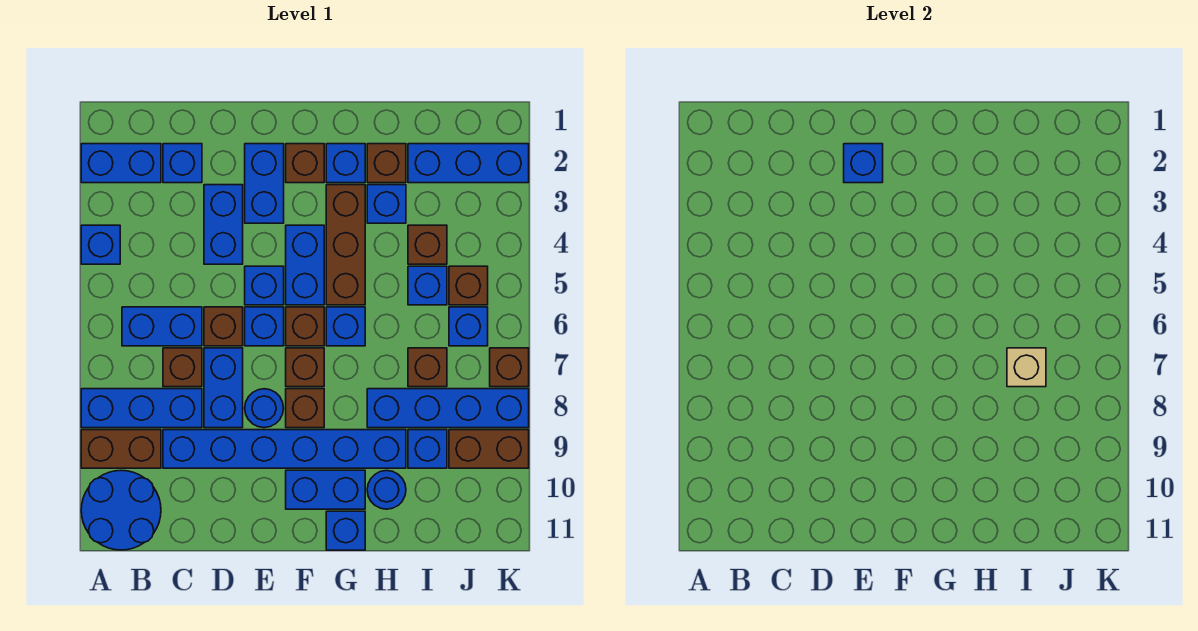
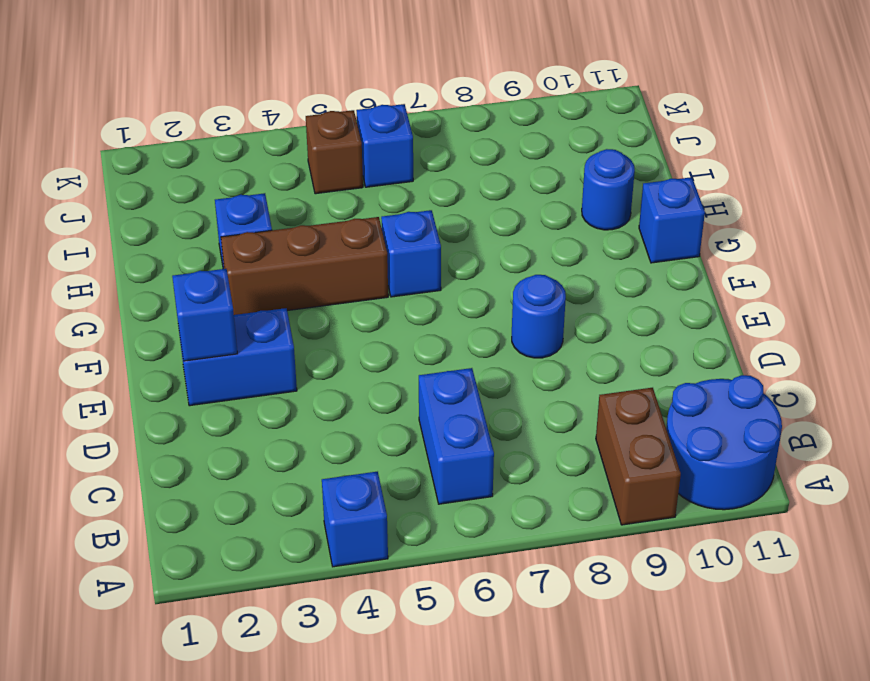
none -> blue brick A2:B2 level 1
none -> blue brick A8:C8 level 1
none -> blue brick C2 level 1
none -> brown brick C7 level 1

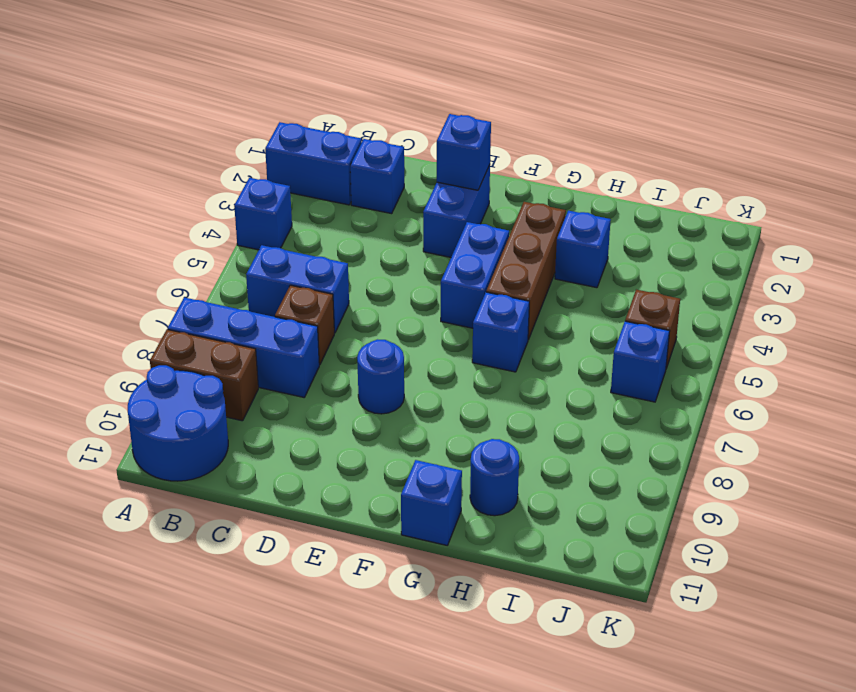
none -> blue brick C9:H9 level 1
none -> blue brick D3:D4 level 1
none -> brown brick D6 level 1
none -> blue brick D7:D8 level 1

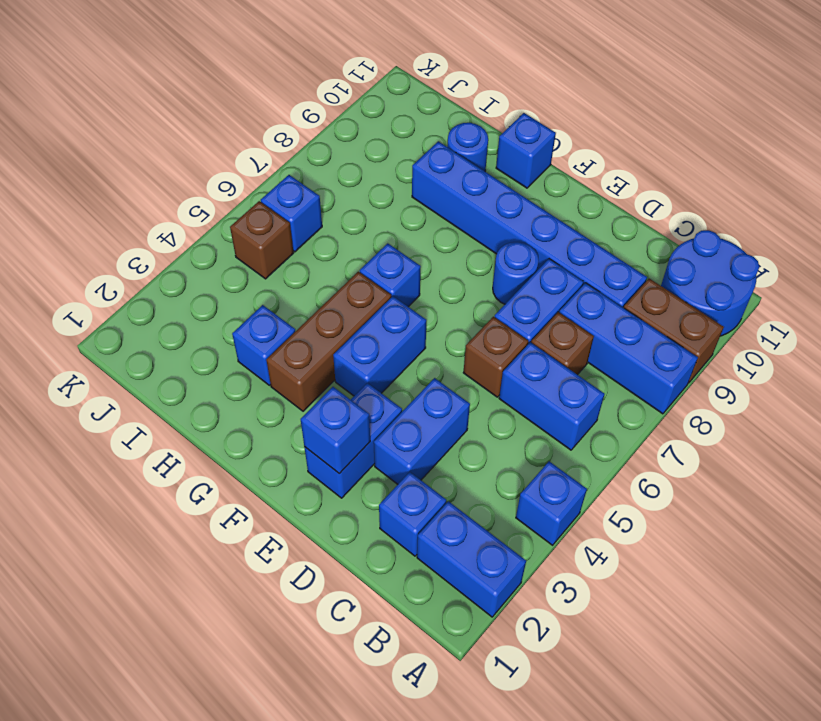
none -> blue brick E5 level 1
none -> blue brick E6 level 1
none -> brown brick F2 level 1
none -> brown brick F6 level 1

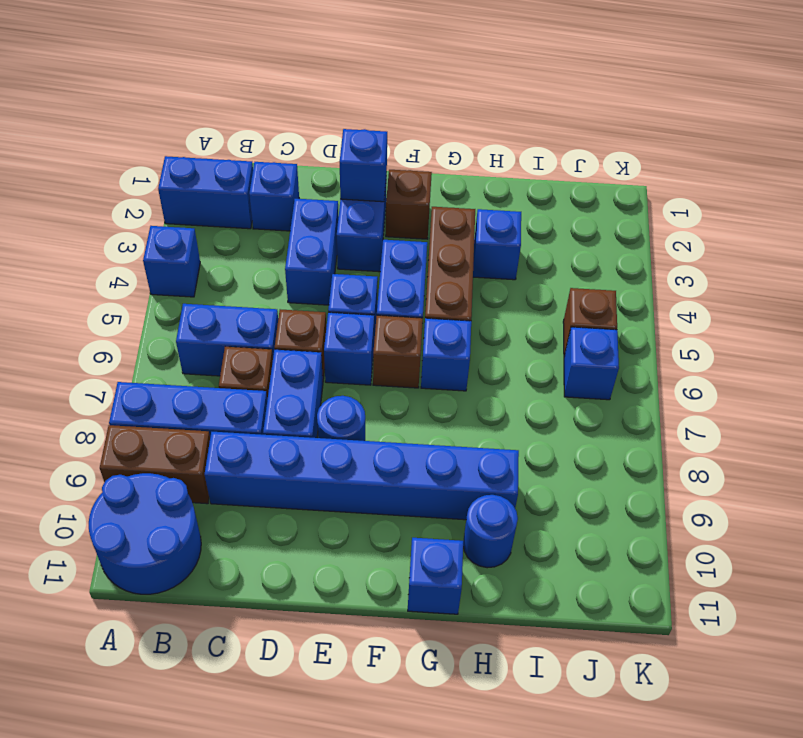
none -> brown brick F7 level 1
none -> brown brick F8 level 1
none -> blue brick F10:G10 level 1
none -> blue brick G2 level 1

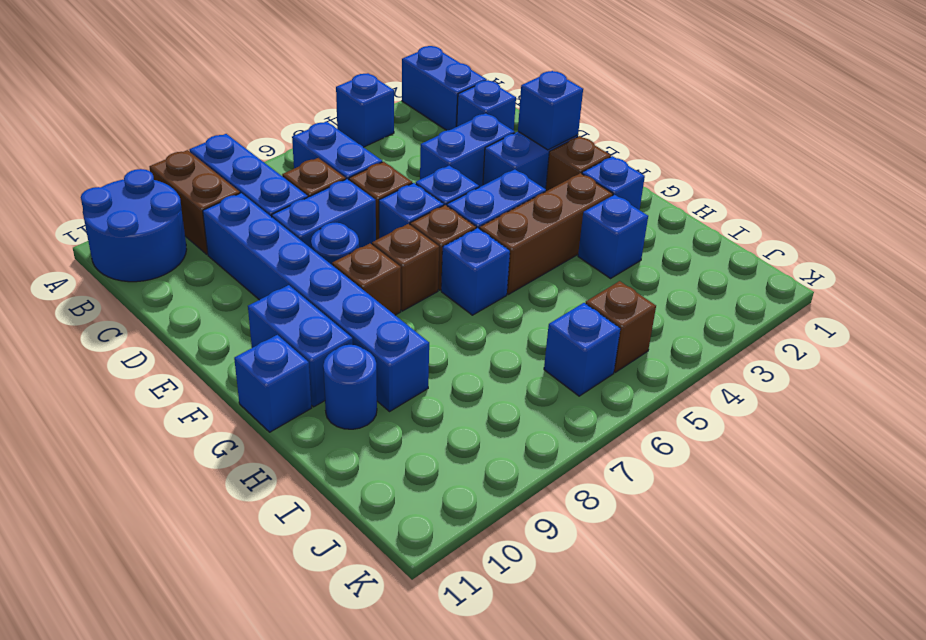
none -> brown brick H2 level 1
none -> blue brick H8:K8 level 1
none -> blue brick I2:K2 level 1
none -> brown brick I4 level 1

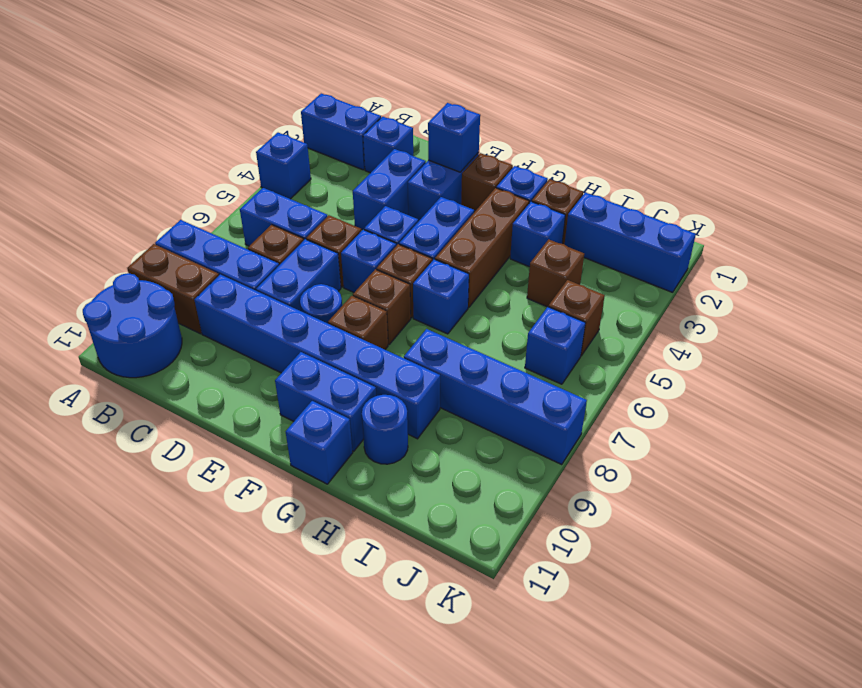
none -> blue brick I5 level 1
none -> brown brick I7 level 1
none -> blue brick I9 level 1
none -> brown brick J9:K9 level 1

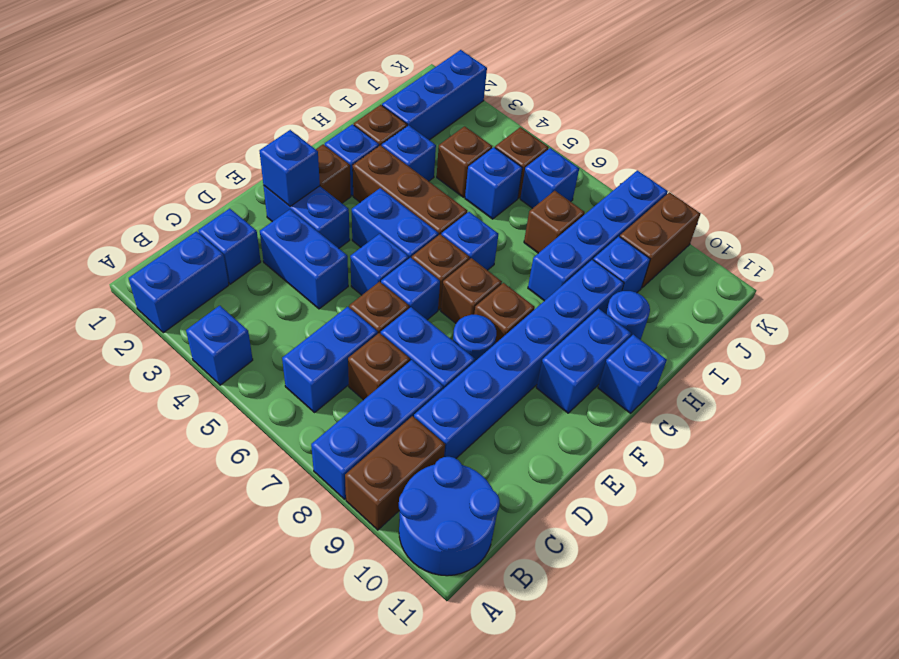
none -> brown brick K7 level 1
none -> tan brick I7 level 2

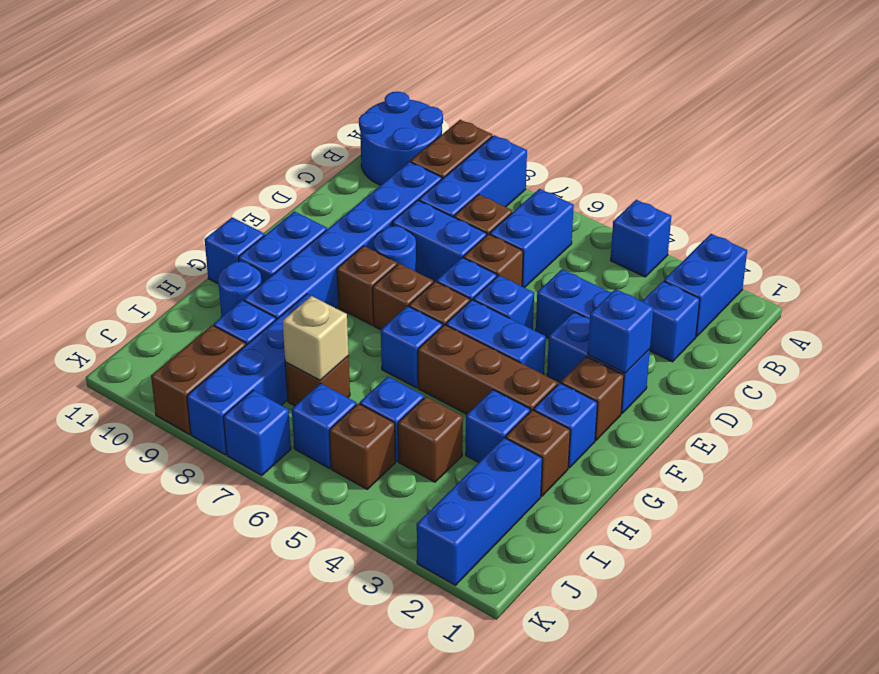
blue brick K7 level 1 -> brown brick K7 level 1

